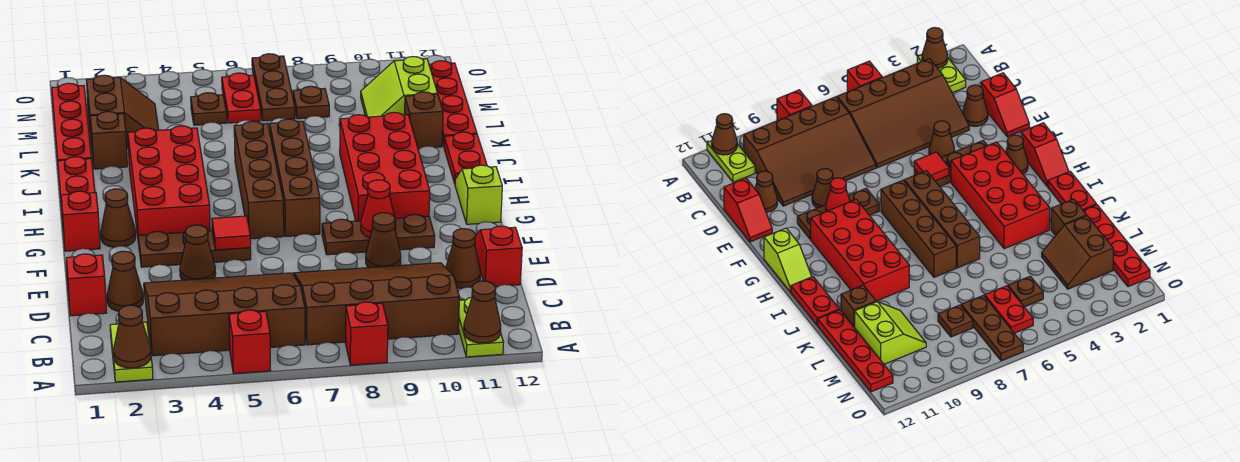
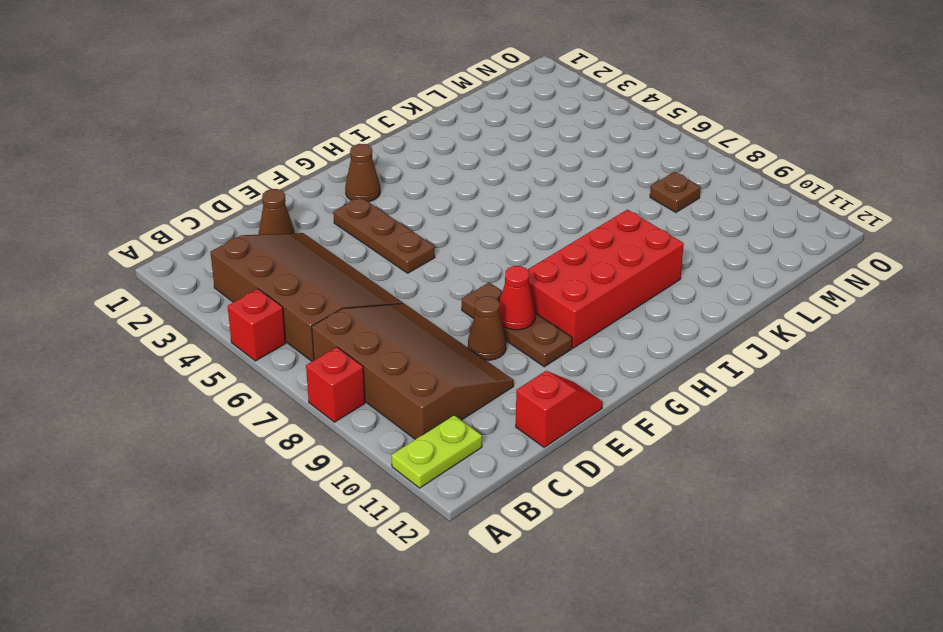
none -> lime plate A2:B2 level 1
none -> red slope D1:E1 level 1 top D
none -> brown cone D11 level 1
none -> brown cone E4 level 1

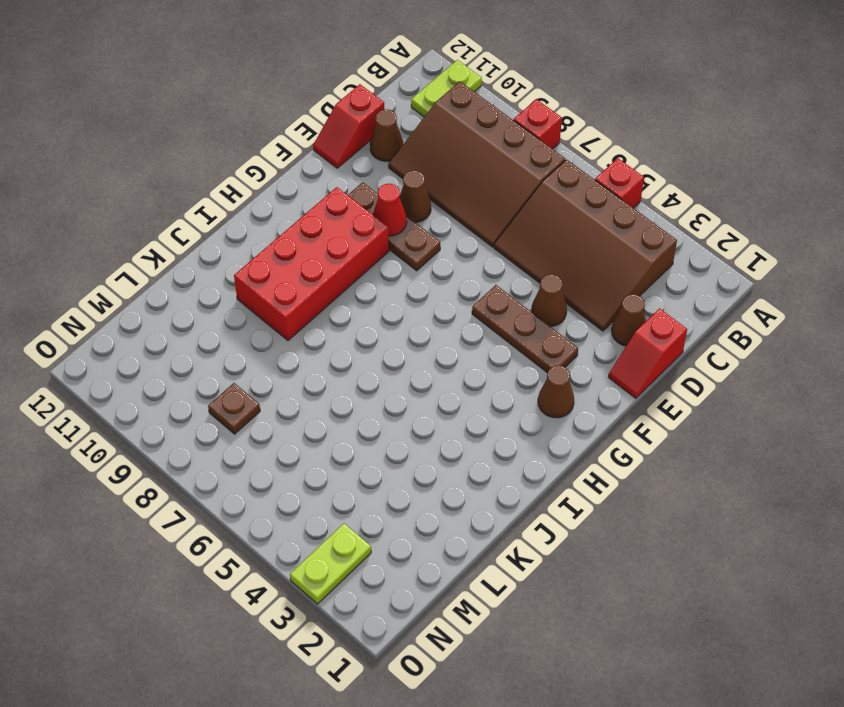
lime plate N3:O3 level 1 -> lime plate A2:B2 level 1
none -> red slope G1:H1 level 1 top G
none -> red brick G3:J4 level 1
none -> brown brick G6:J6 level 1
none -> brown brick G7:J7 level 1

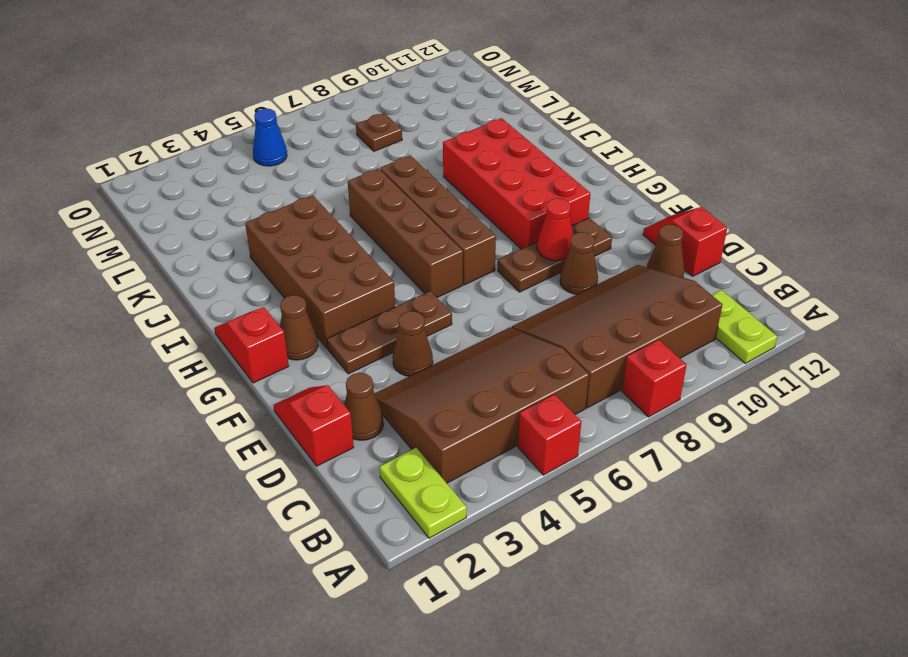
brown brick G3:J4 level 1 -> red brick G3:J4 level 1
blue cone N5 level 1 -> none
none -> lime slope G12:H12 level 1 top G
none -> red plate I1:J1 level 1
none -> red plate I12:J12 level 1
none -> red plate K1:N1 level 1

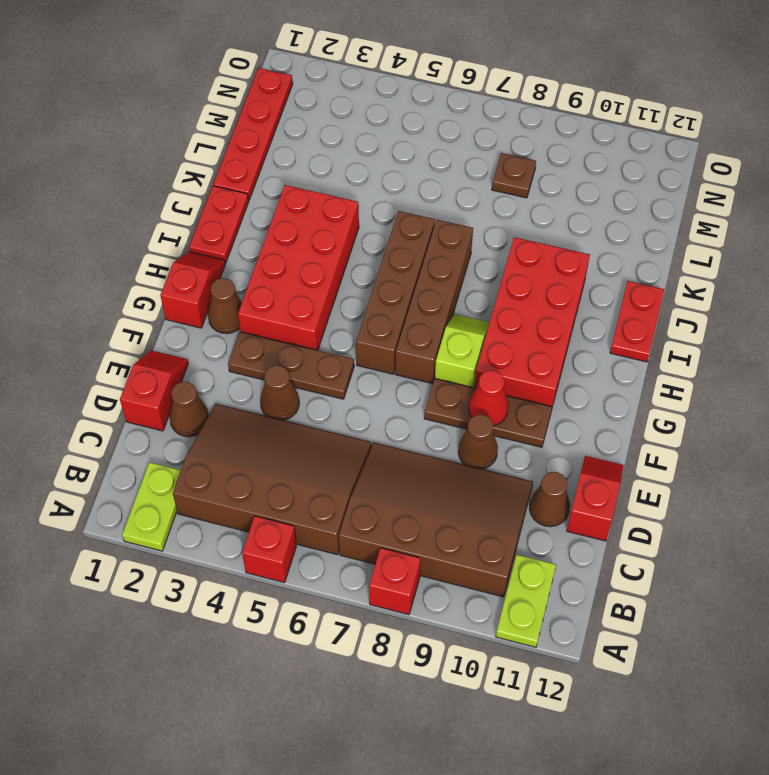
lime slope G8:H8 level 1 top G -> lime slope G12:H12 level 1 top G
none -> brown brick K2 level 1
none -> brown brick K11 level 1
none -> red plate K12:N12 level 1
none -> brown slope L2:M3 level 1 top 2

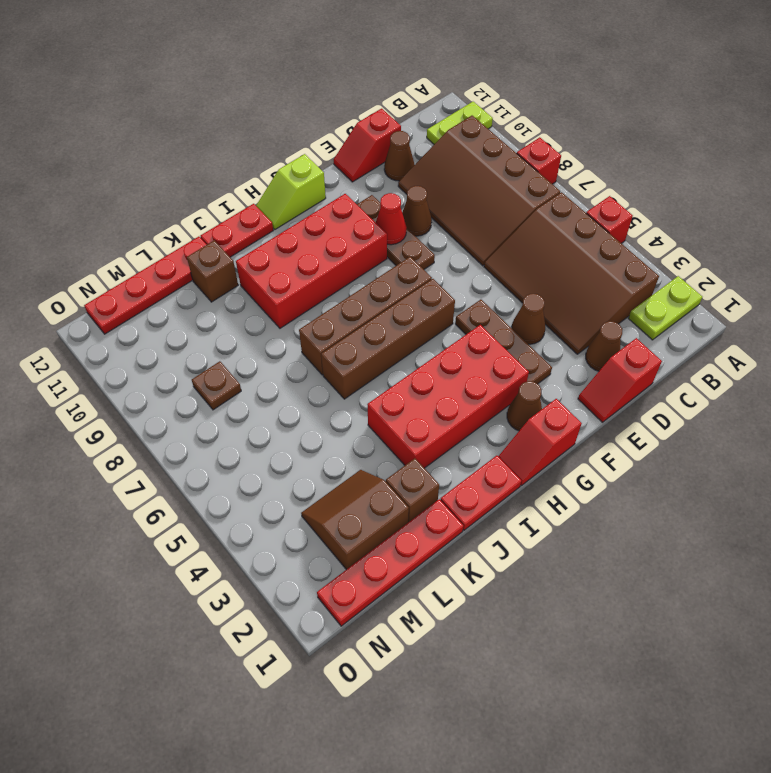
none -> lime slope L10:M11 level 1 top 11
none -> brown plate M5 level 1
none -> red plate M6:N6 level 1
none -> brown plate M7:O7 level 1

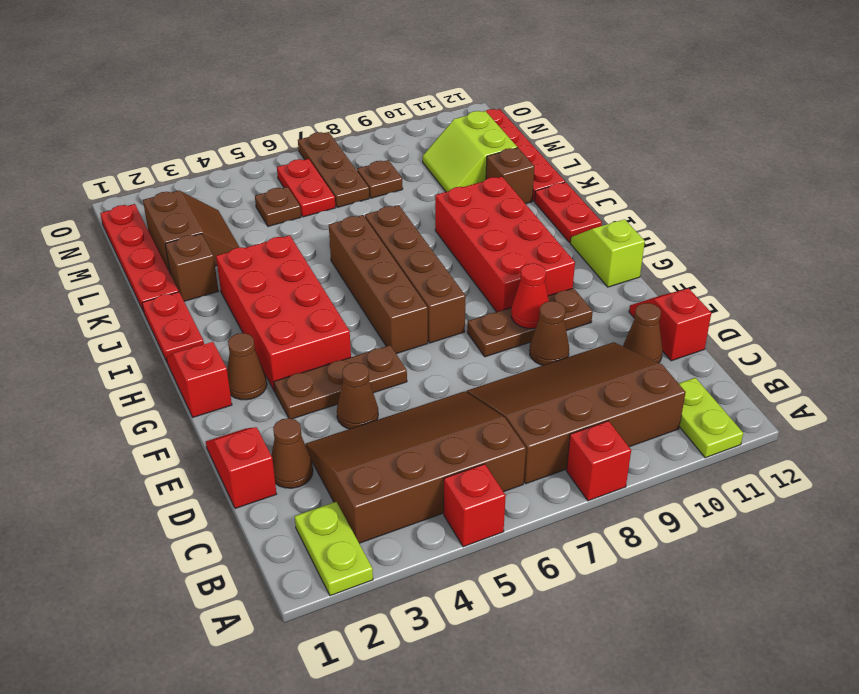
none -> brown cone A2 level 2
none -> brown cone A11 level 2
none -> red tile F5 level 2

